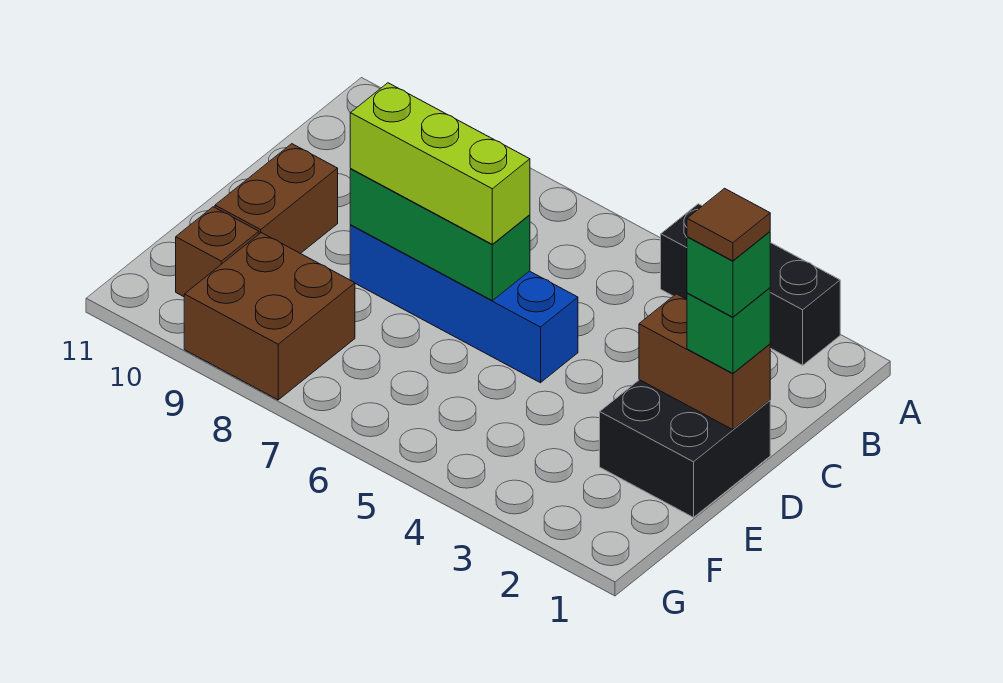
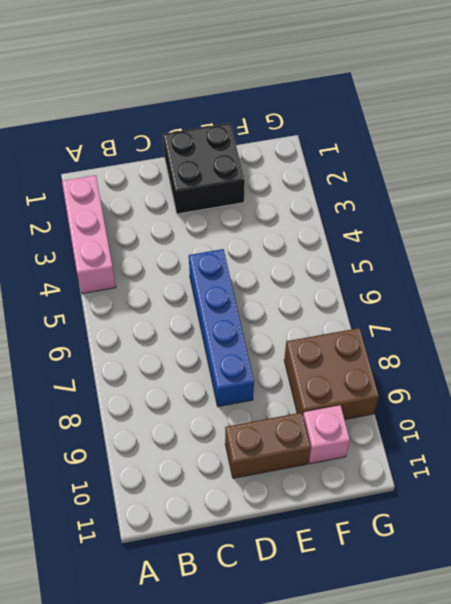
pink brick A2:A4 level 1 -> black brick A2:A4 level 1
pink brick F10 level 1 -> brown brick F10 level 1
none -> brown brick D1:D2 level 2
none -> green brick D6:D8 level 2
none -> green brick D1 level 3

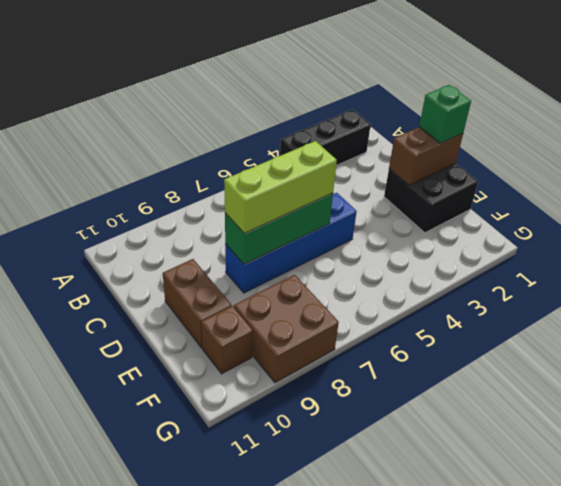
none -> green brick D1 level 4
none -> brown tile D1 level 5

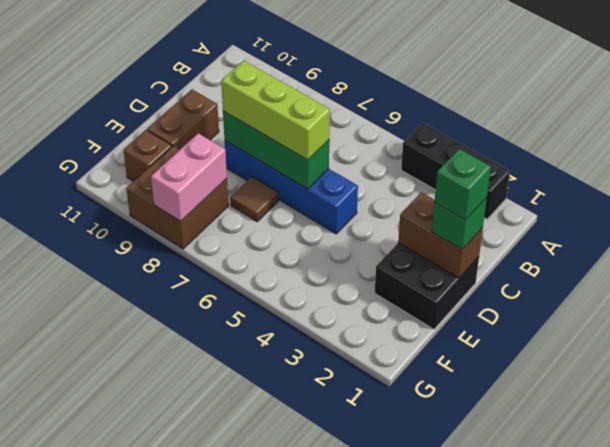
brown tile E7 level 1 -> brown tile D1 level 5
pink brick F8:G8 level 2 -> none

